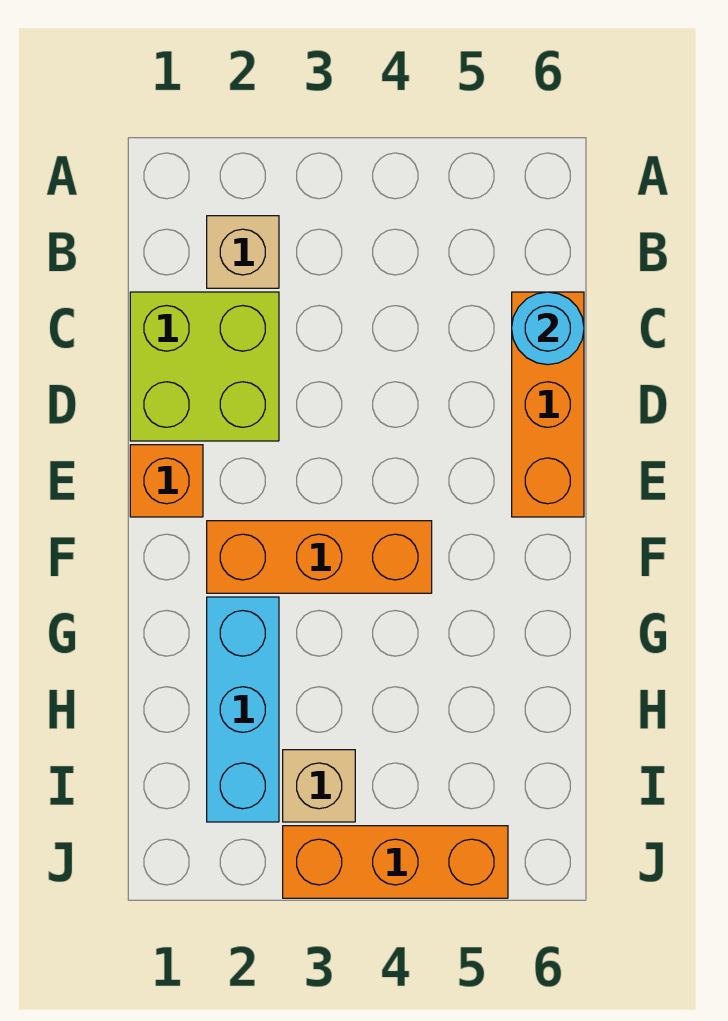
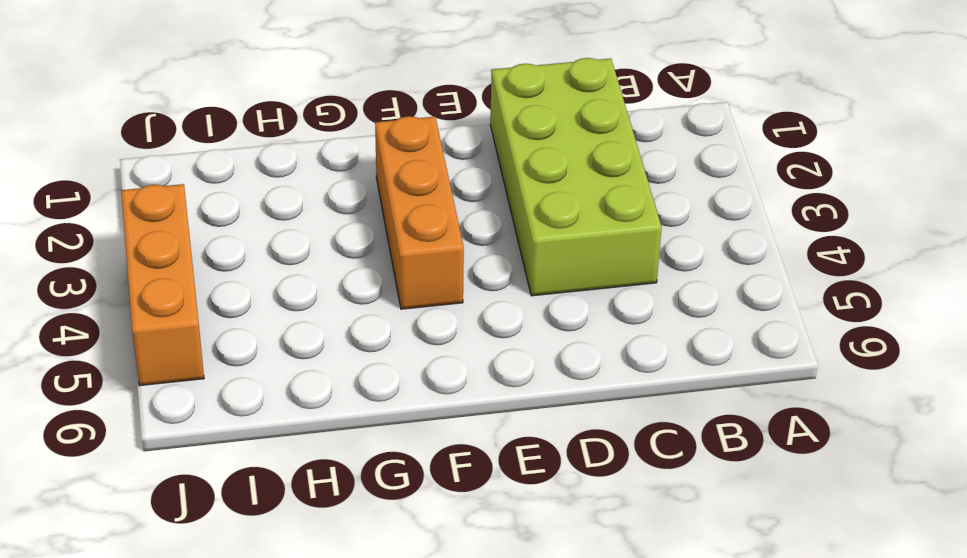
lime brick C1:D4 level 1 -> lime brick C1:D2 level 1
none -> tan brick B2 level 1
none -> orange brick C6:E6 level 1

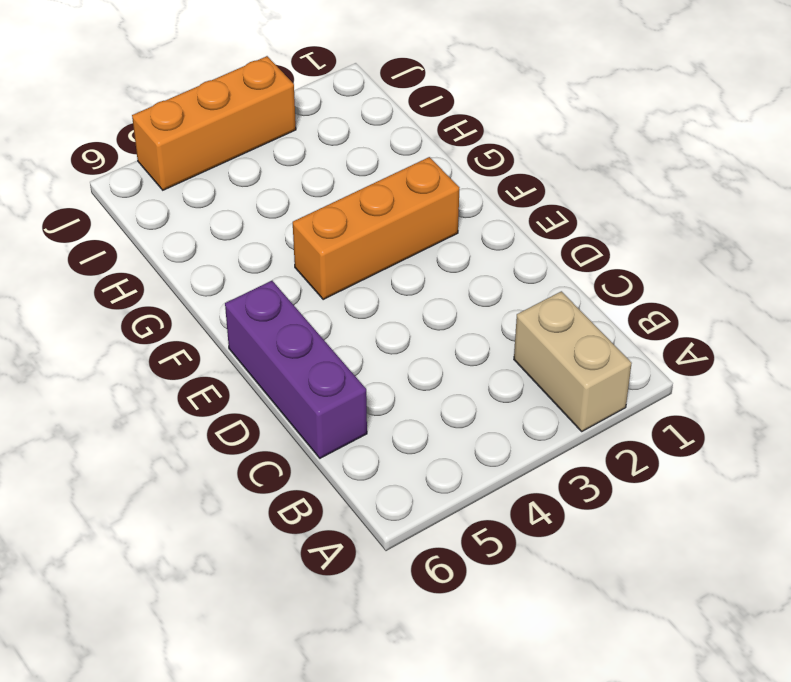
tan brick A2:B2 level 1 -> tan brick B2 level 1
purple brick C6:E6 level 1 -> orange brick C6:E6 level 1
none -> lime brick C1:D2 level 1
none -> orange brick E1 level 1

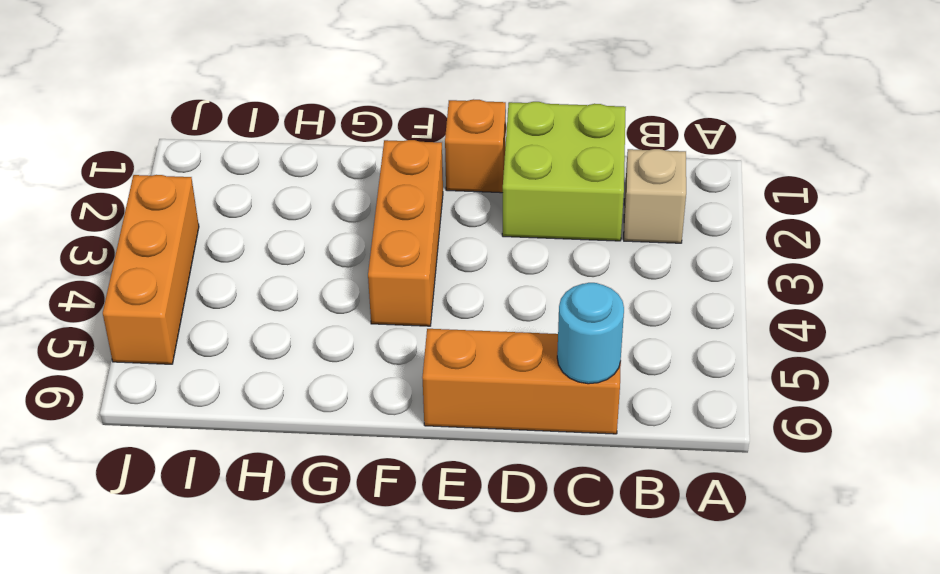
none -> cyan brick G2:I2 level 1
none -> tan brick I3 level 1

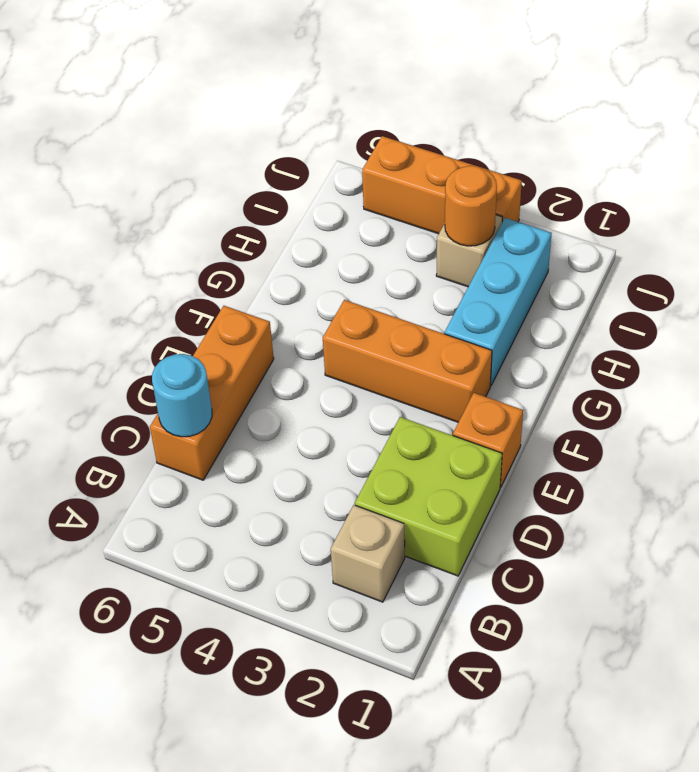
orange round brick I3 level 2 -> none

